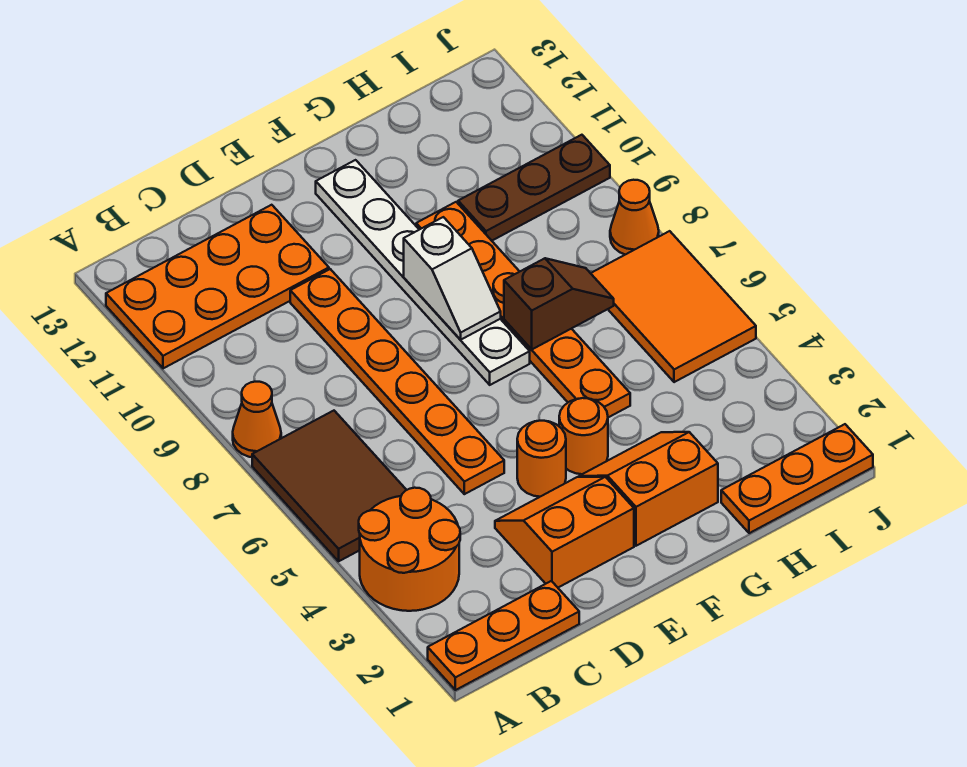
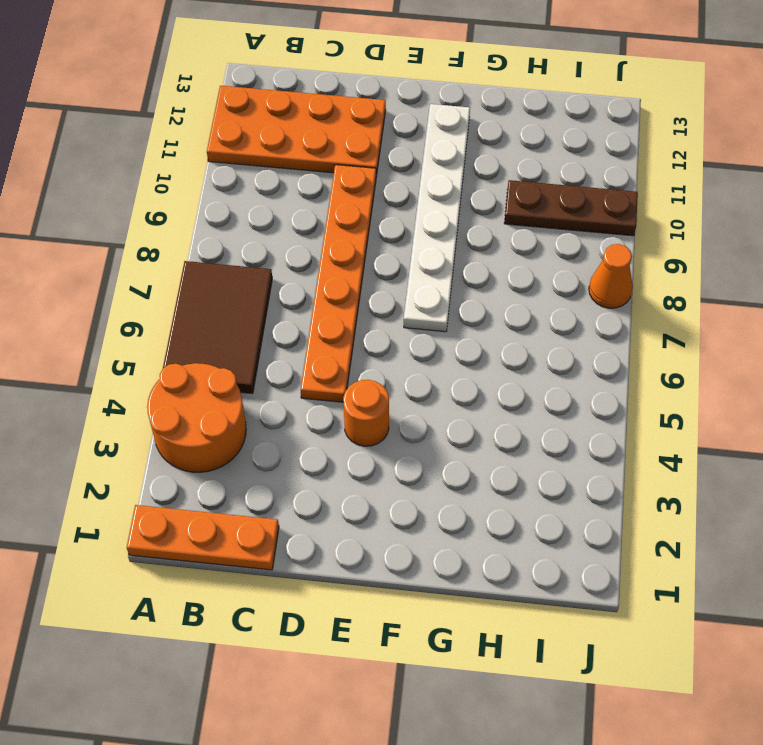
none -> orange cone A8 level 1
none -> orange slope D2:E3 level 1 top 2
none -> orange slope F2:G3 level 1 top 2

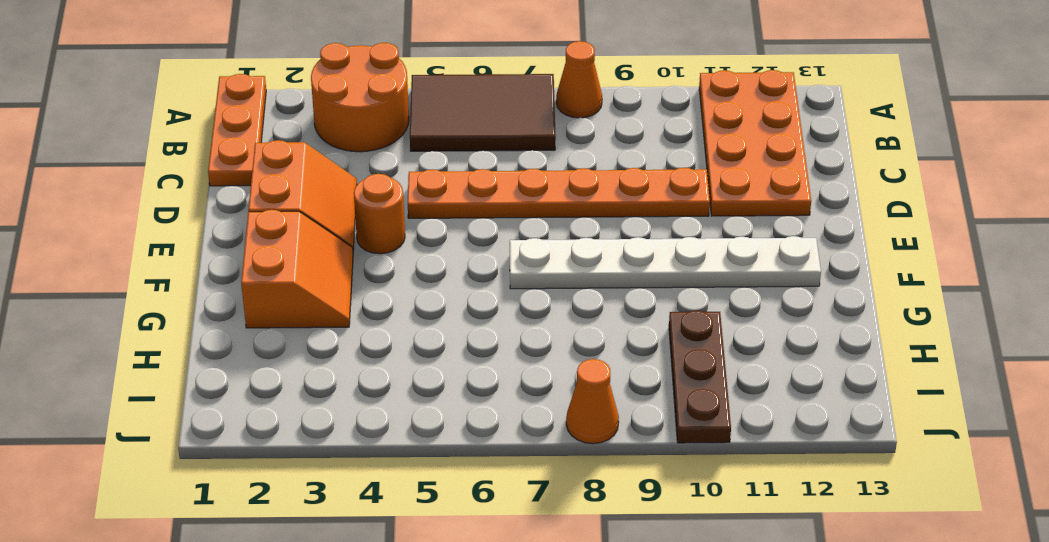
none -> orange round brick F4 level 1
none -> orange plate G5:G10 level 1
none -> orange plate H1:J1 level 1

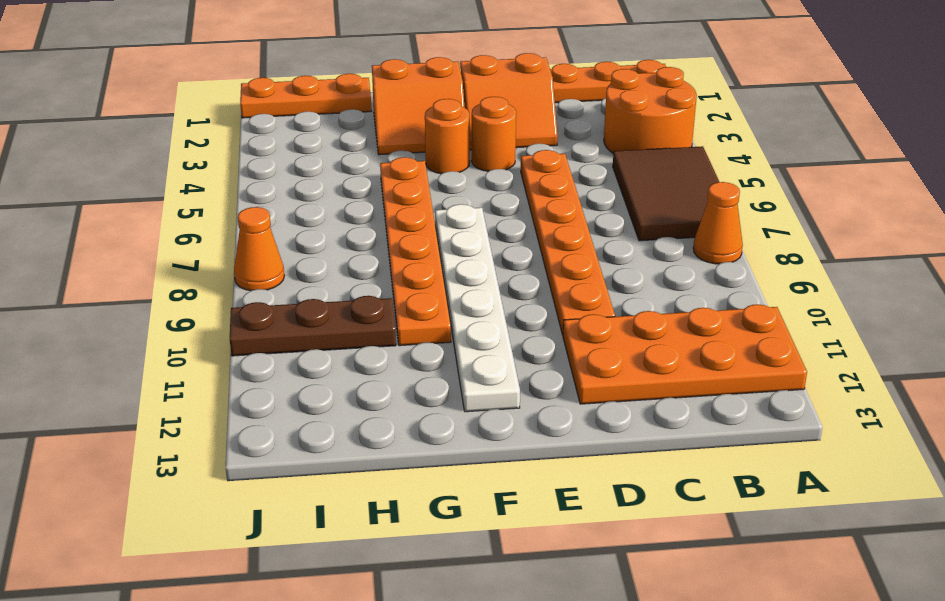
none -> orange tile I5:J7 level 1
none -> white slope F8:F9 level 2 top 9
none -> brown slope G7:H7 level 2 top G

